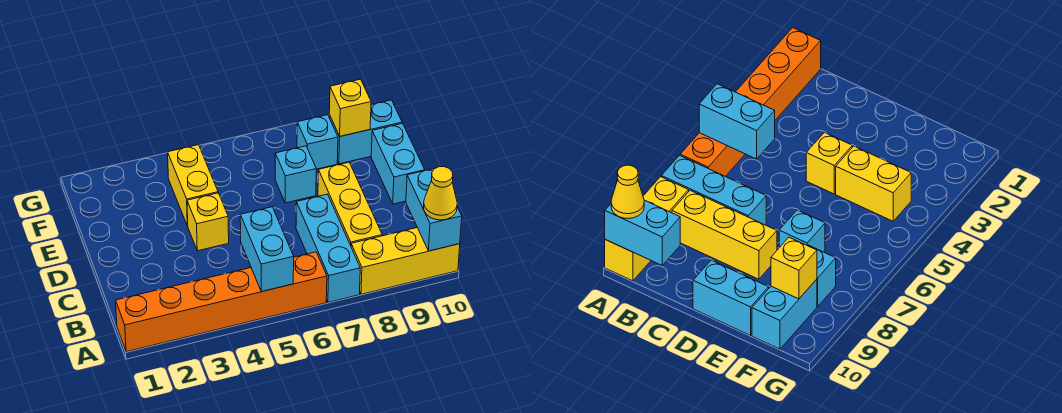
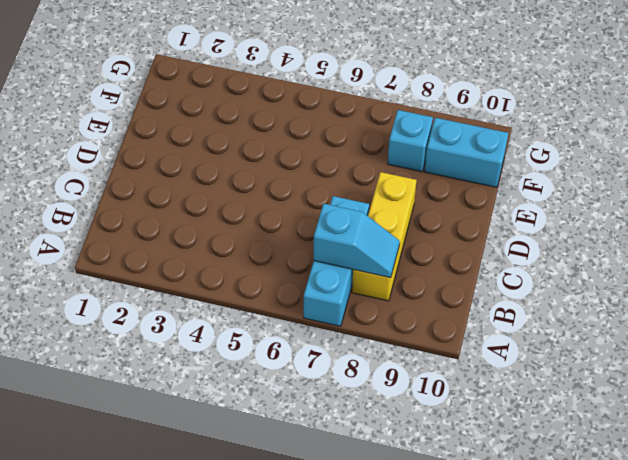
cyan slope B7:B8 level 2 top 7 -> none
none -> orange brick A1:A6 level 1
none -> yellow brick A8:A10 level 1
none -> yellow brick D4 level 1

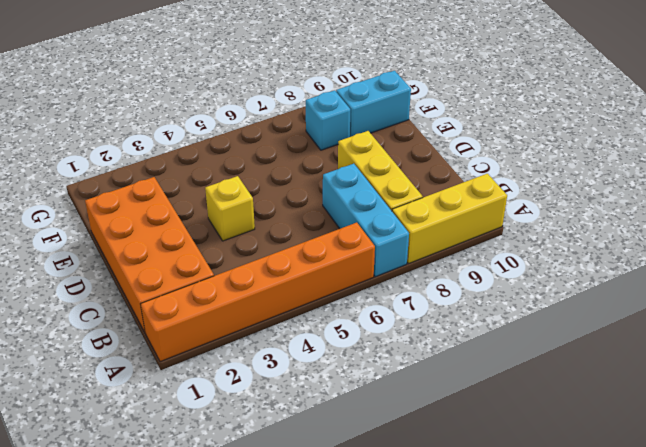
orange brick B1:E2 level 1 -> none
none -> cyan brick D10:E10 level 1
none -> yellow brick E4:F4 level 1
none -> cyan brick E7 level 1

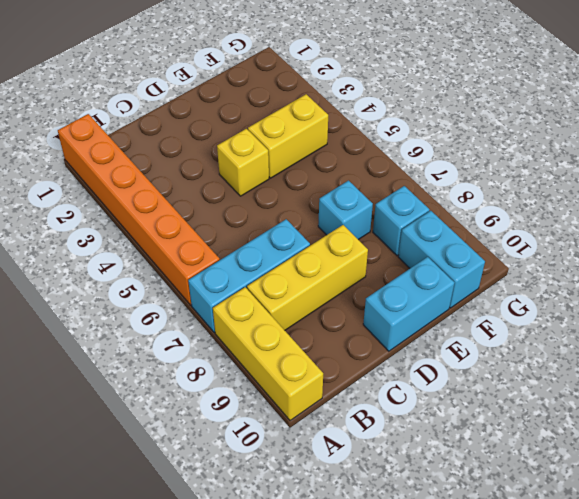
none -> cyan brick A5:B5 level 2
none -> cyan brick A10:B10 level 2
none -> yellow brick F9 level 2

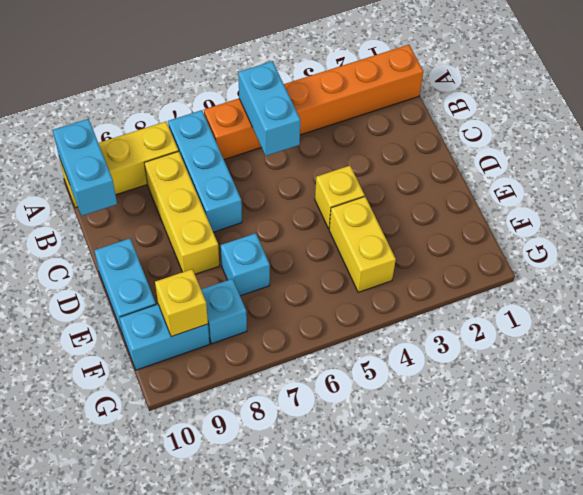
none -> yellow cone A10 level 3

